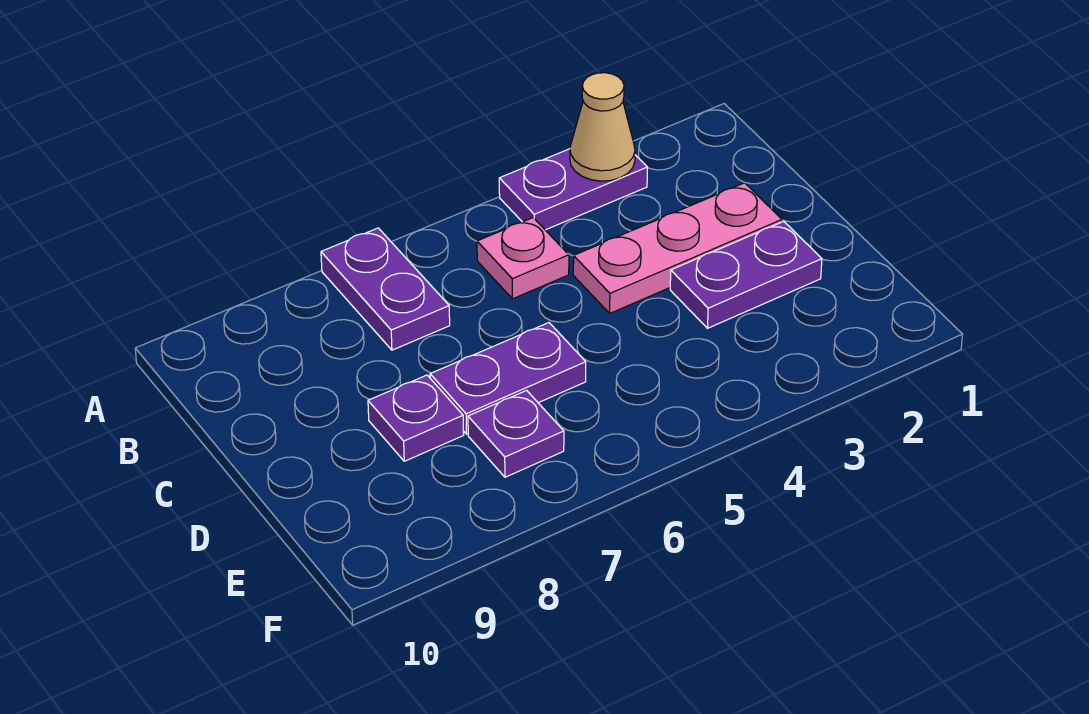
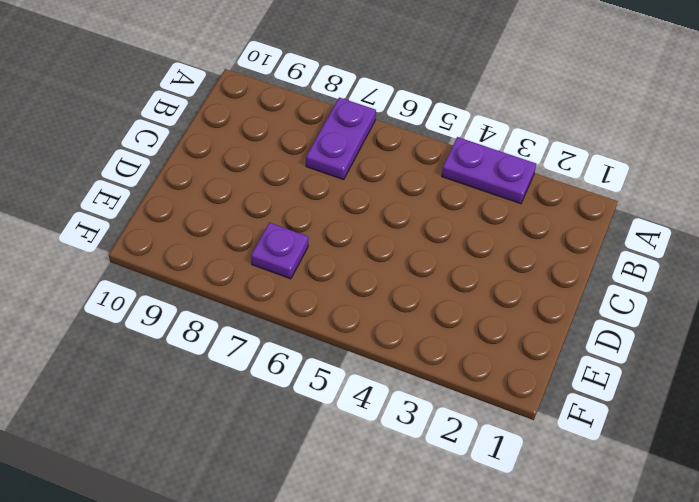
none -> pink plate B5 level 1
none -> pink plate C2:C4 level 1

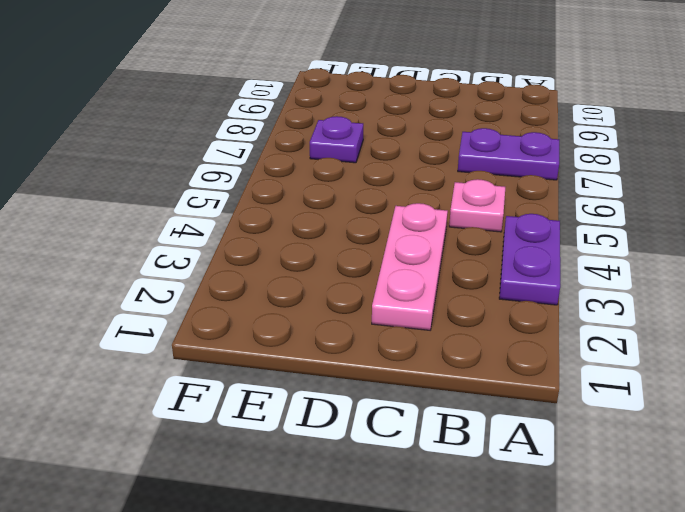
none -> purple plate D2:D3 level 1
none -> purple plate D6:D7 level 1

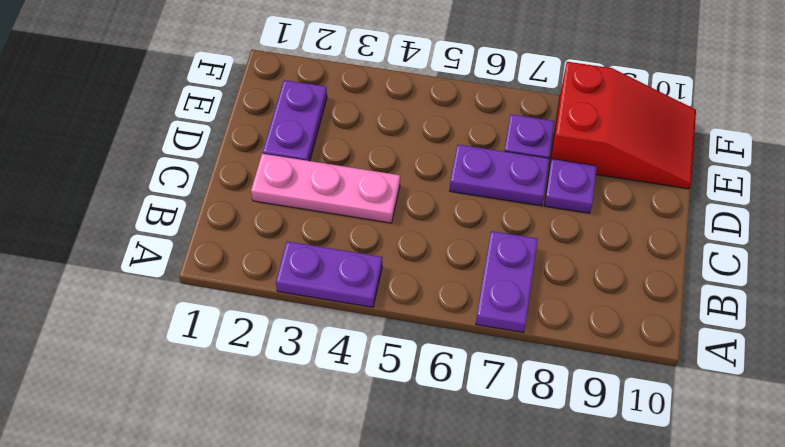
purple plate D2:E2 level 1 -> purple plate D2:D3 level 1
red slope E8:F10 level 1 top 8 -> none
none -> pink plate B5 level 1
none -> tan cone A3 level 2

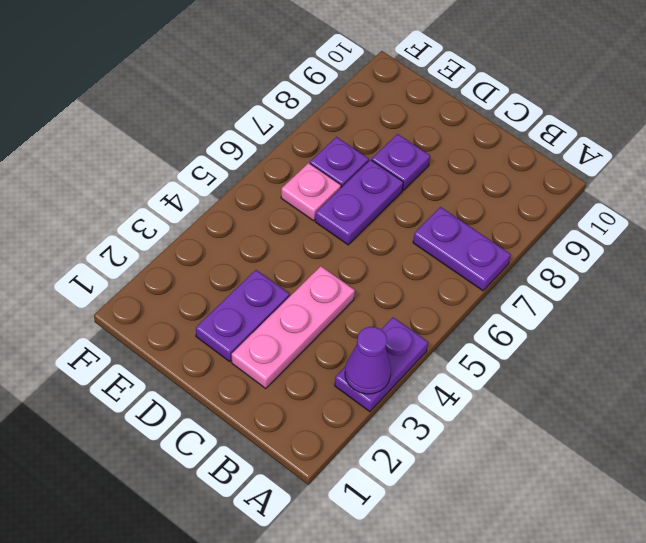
purple cone A3 level 2 -> tan cone A3 level 2
pink plate E6 level 1 -> pink plate B5 level 1

